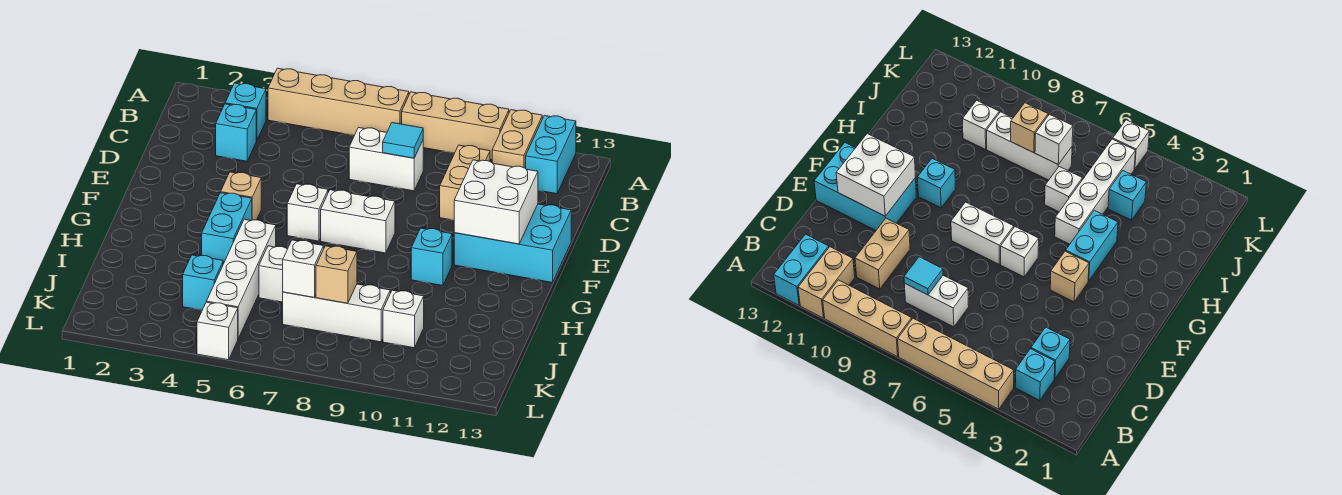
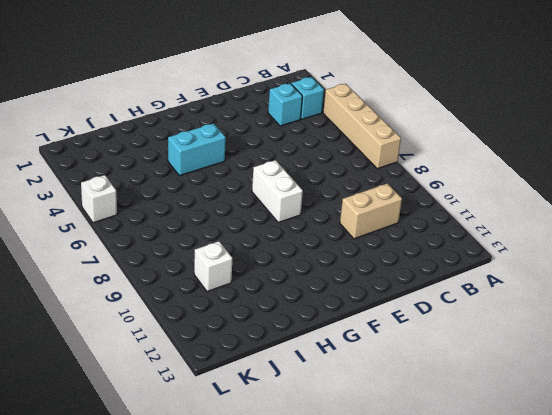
none -> tan brick A8:A10 level 1
none -> tan brick A11:B11 level 1
none -> cyan brick A12:B12 level 1

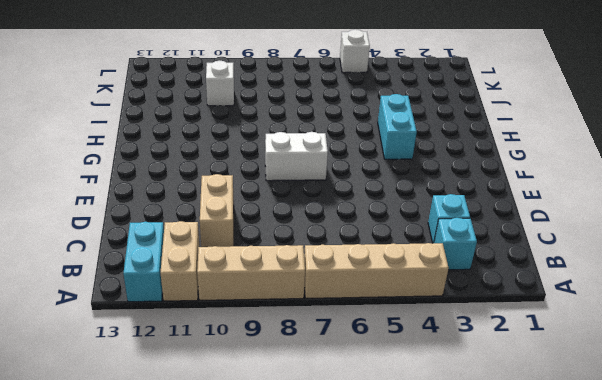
none -> white brick C7:C8 level 1
none -> cyan brick E11:F13 level 1
none -> tan brick F4 level 1

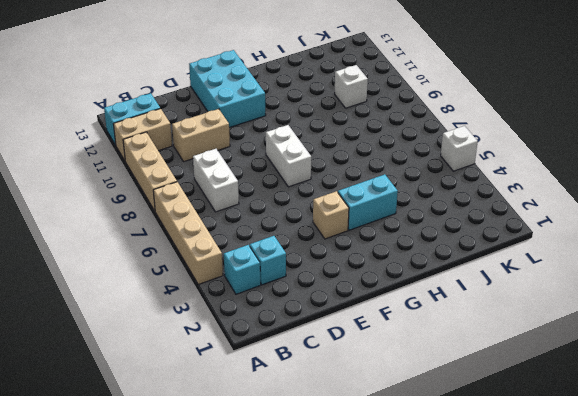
none -> white brick F6 level 1
none -> cyan brick G10 level 1
none -> white brick H5:K5 level 1

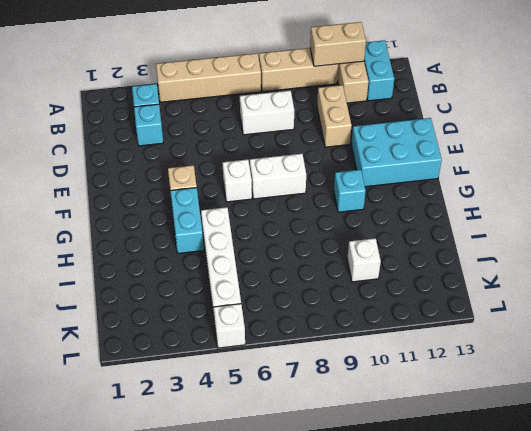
tan brick A10:A11 level 2 -> none
none -> white brick I6 level 1
none -> cyan brick J4 level 1
none -> white brick J7:J9 level 1

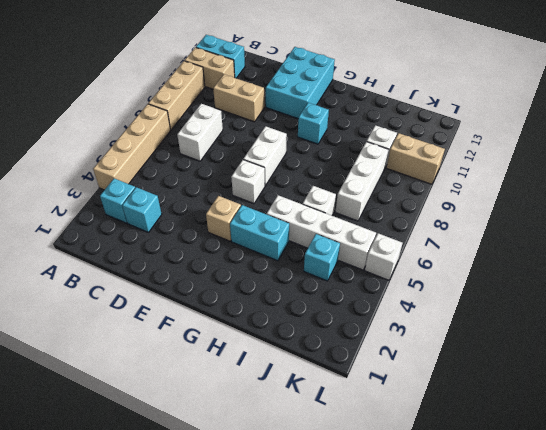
tan brick K10:L10 level 1 -> none
none -> cyan tile C8 level 2
none -> white brick E11:F12 level 2
none -> white brick J7 level 2

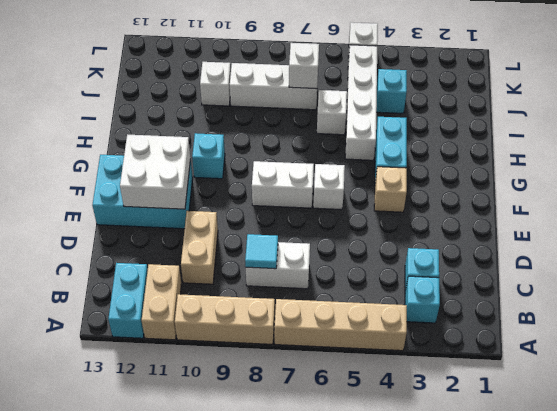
none -> tan brick J8 level 2

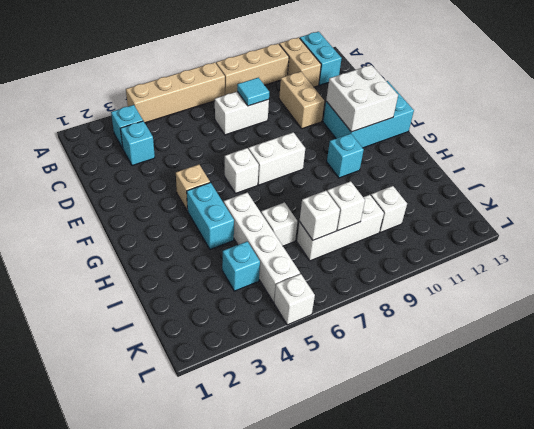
white brick J8 level 2 -> tan brick J8 level 2

